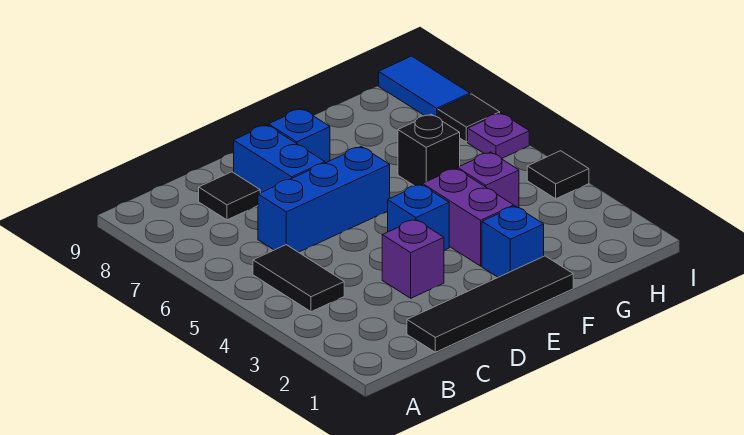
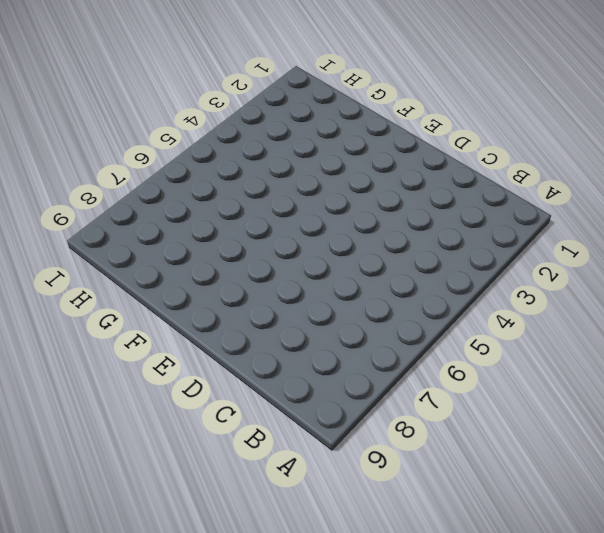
none -> black tile B4:B5 level 1
none -> black tile C1:F1 level 1
none -> blue brick C6:E6 level 1

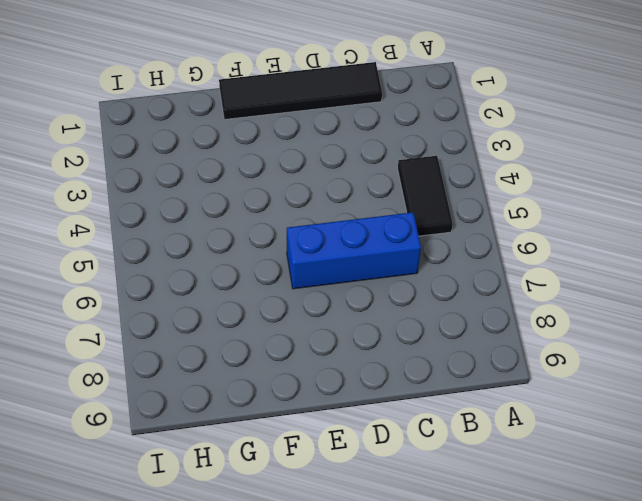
none -> black tile C8 level 1
none -> purple brick D3 level 1
none -> blue brick D7:D8 level 1

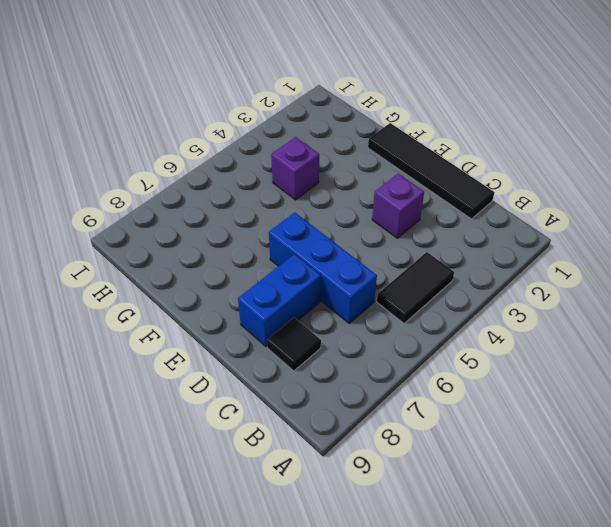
none -> blue brick E4 level 1
none -> blue brick E8 level 1
none -> blue brick F2 level 1

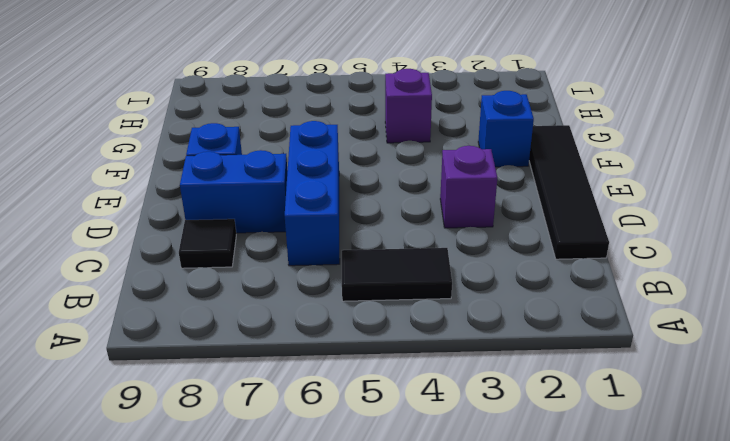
none -> blue brick E4 level 1
none -> purple brick F3:F4 level 1
none -> black brick G6 level 1

